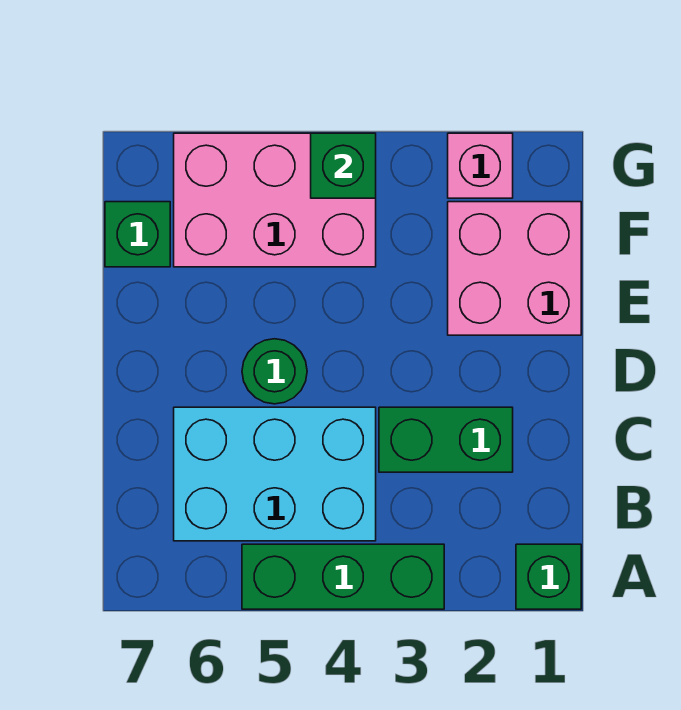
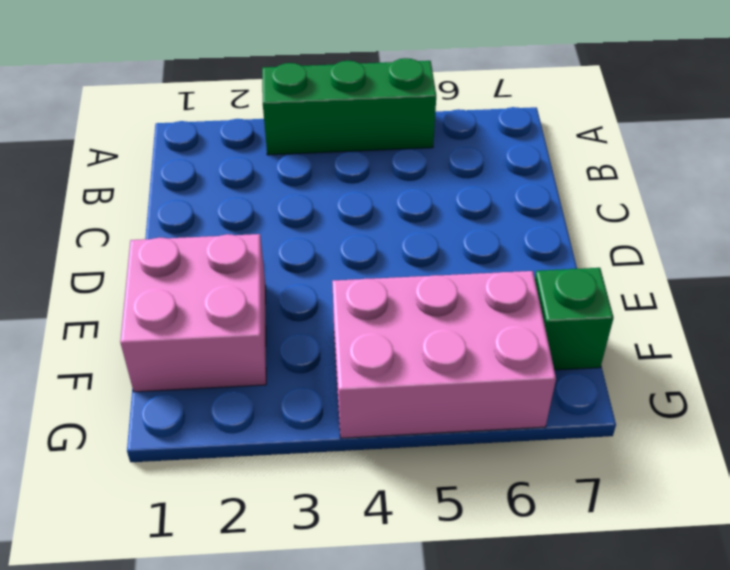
none -> green brick A1 level 1
none -> cyan brick B4:C6 level 1

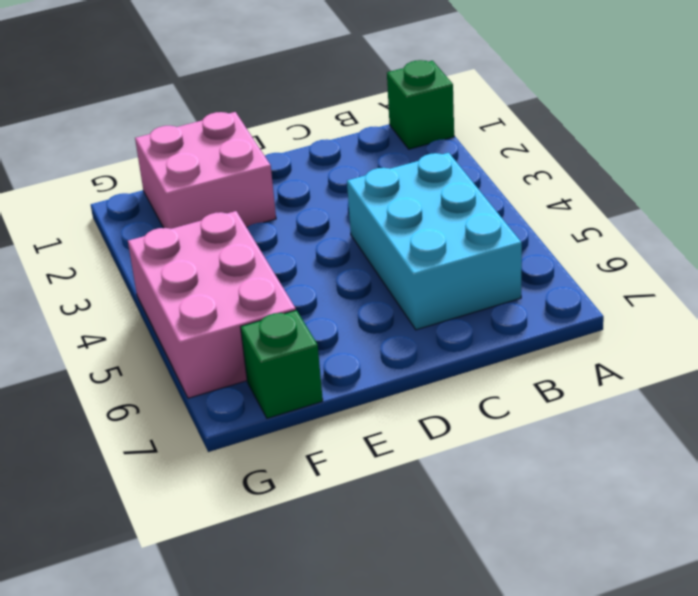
none -> green brick A3:A5 level 1
none -> green brick C2:C3 level 1

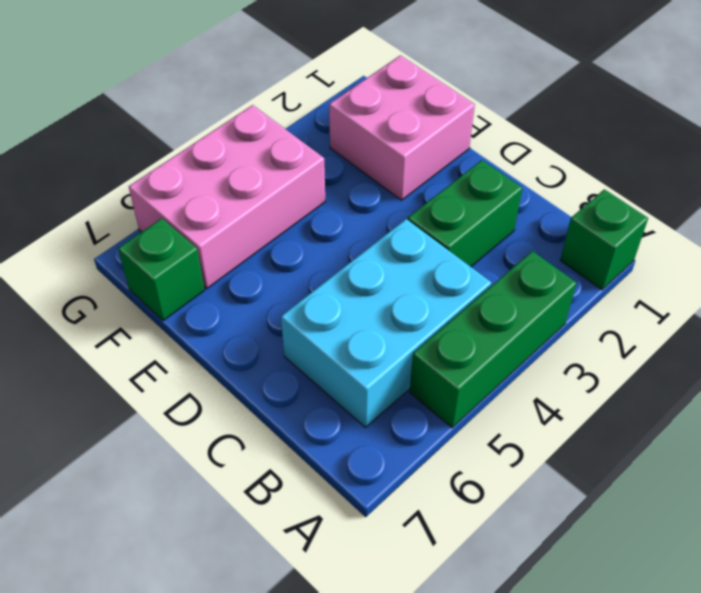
none -> green round brick D5 level 1
none -> pink brick G2 level 1

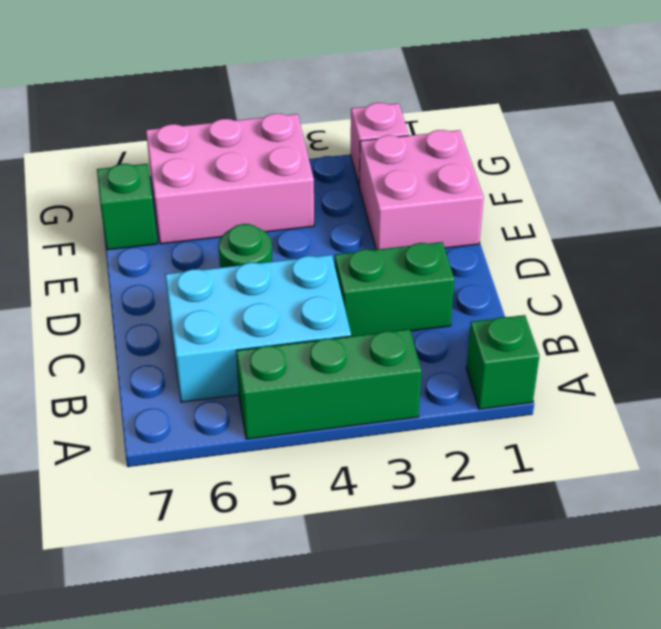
none -> green brick G4 level 2

